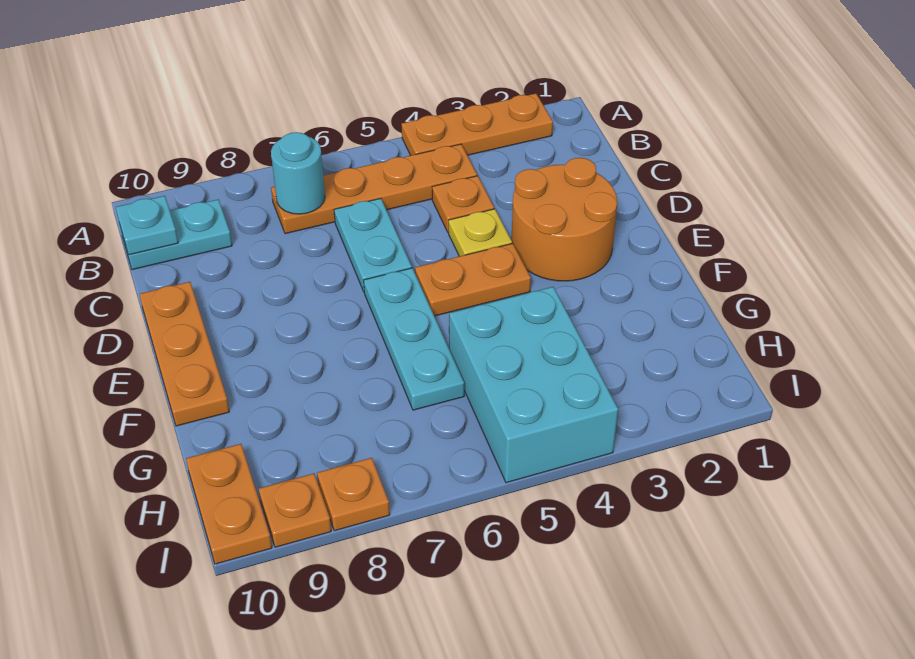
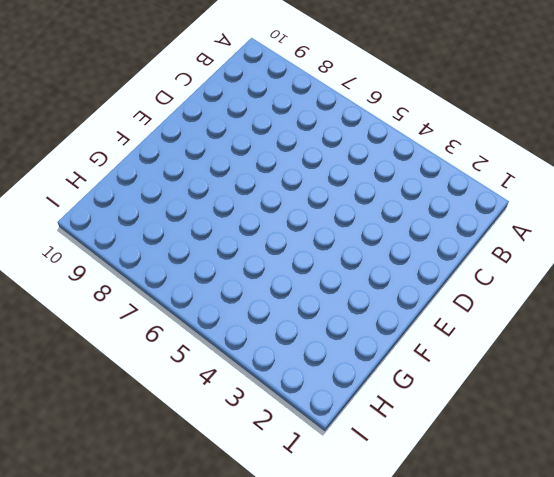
none -> orange plate A2:A4 level 1
none -> orange plate B4:B7 level 1
none -> cyan plate B9:B10 level 1

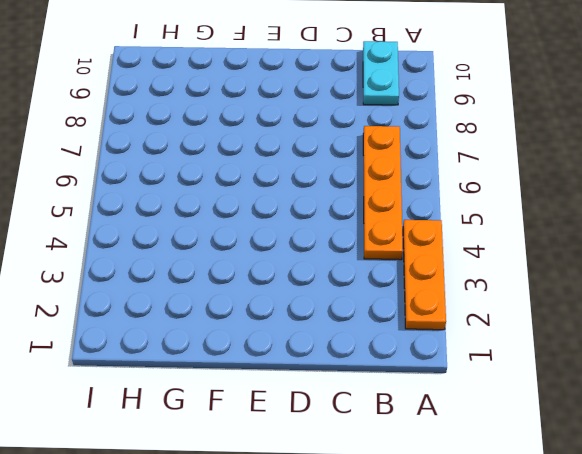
none -> orange plate C4 level 1
none -> cyan plate C6:D6 level 1
none -> orange round brick D2:E3 level 1

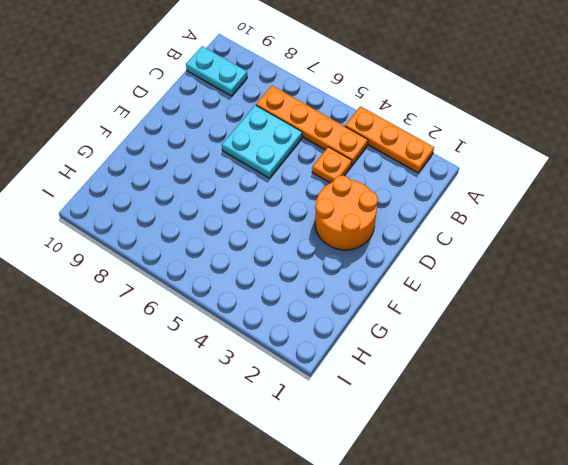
cyan plate C6:D7 level 1 -> cyan plate C6:D6 level 1
none -> yellow plate D4 level 1
none -> orange plate D10:F10 level 1
none -> orange plate E4:E5 level 1

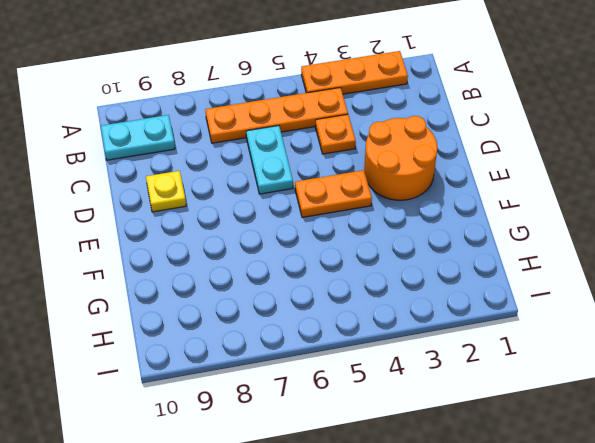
yellow plate D9 level 1 -> yellow plate D4 level 1
none -> orange plate D10:F10 level 1
none -> cyan plate E6:G6 level 1
none -> cyan brick G4:I5 level 1

